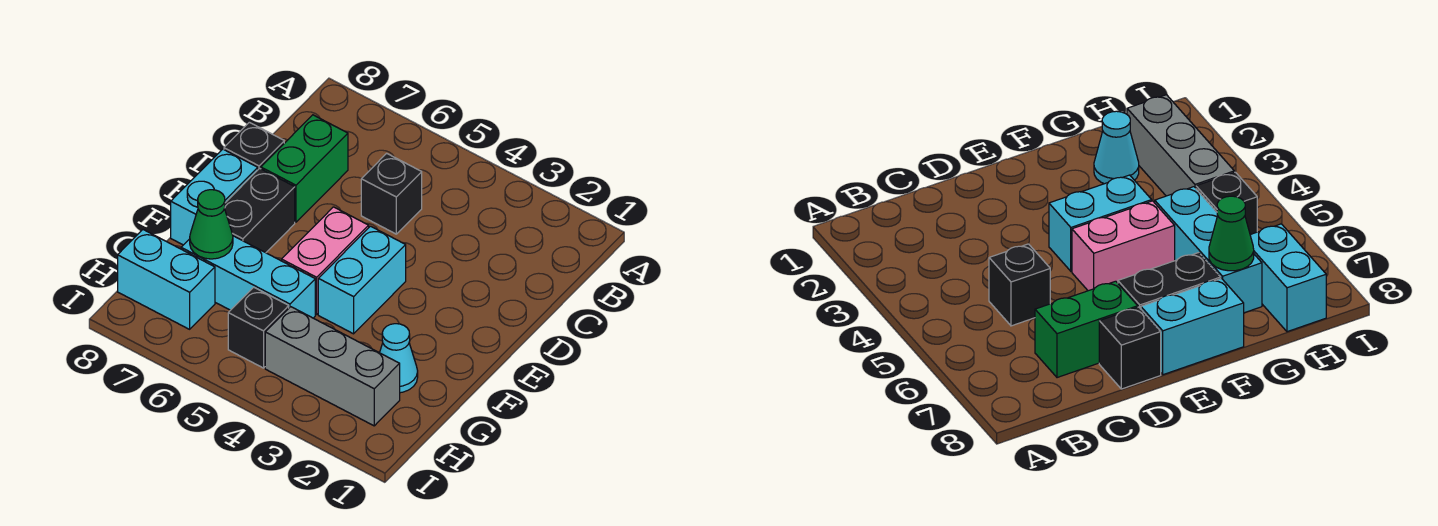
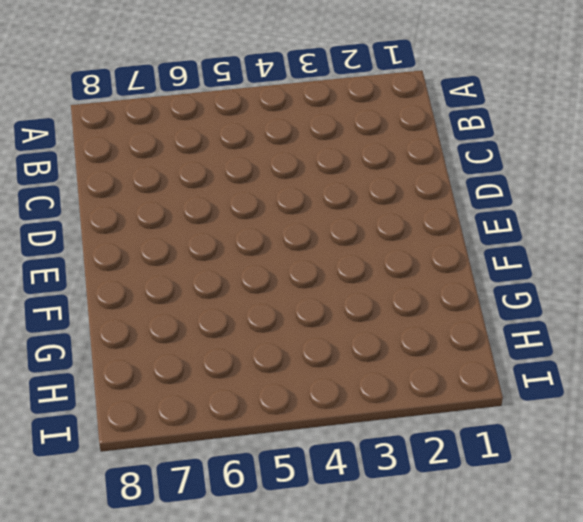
none -> black brick C5 level 1
none -> green brick C7:D7 level 1
none -> black brick D8 level 1

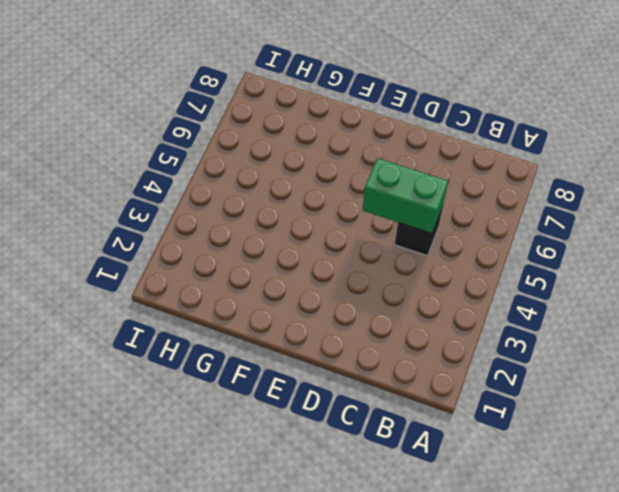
green brick C5:D5 level 2 -> green brick C7:D7 level 1
none -> black brick D8 level 1
none -> cyan brick E4:F4 level 1
none -> pink brick E5:F5 level 1

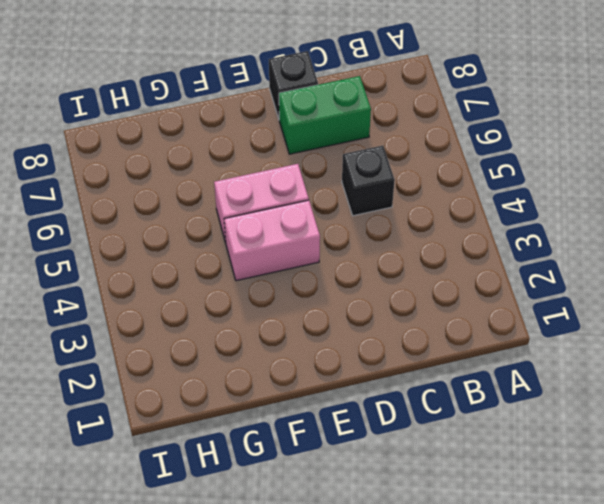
pink brick E4:F4 level 1 -> cyan brick E4:F4 level 1
none -> black brick E7:F7 level 1
none -> cyan brick E8:F8 level 1
none -> cyan cone G2 level 1

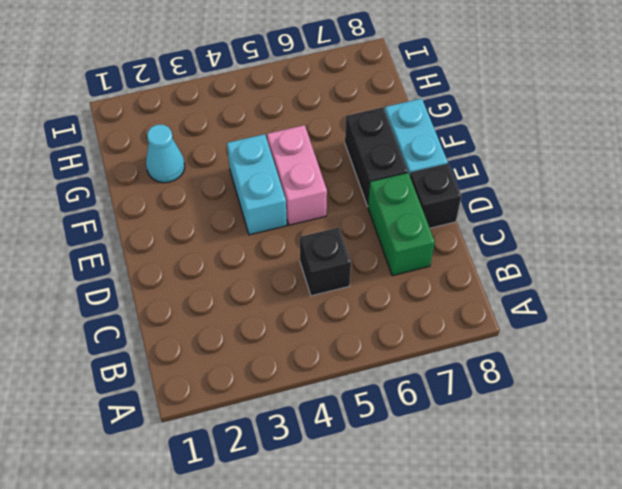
none -> cyan brick G5:G7 level 1
none -> grey brick H2:H4 level 1
none -> black brick H5 level 1

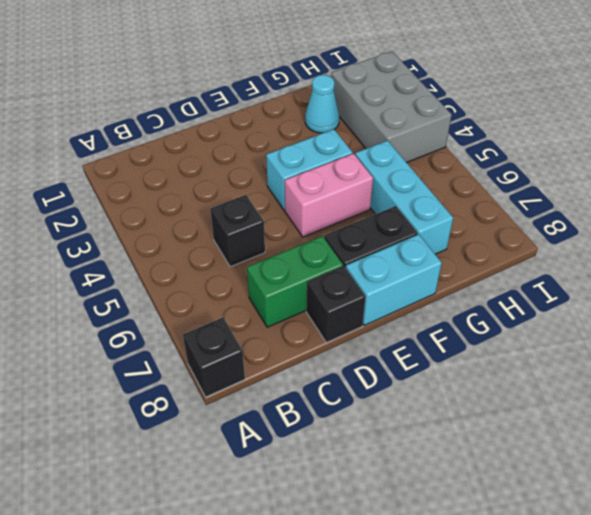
black brick A8 level 1 -> black brick H5 level 1
grey brick H2:I4 level 1 -> grey brick H2:H4 level 1
none -> cyan brick H7:H8 level 1
none -> green cone G7 level 2

